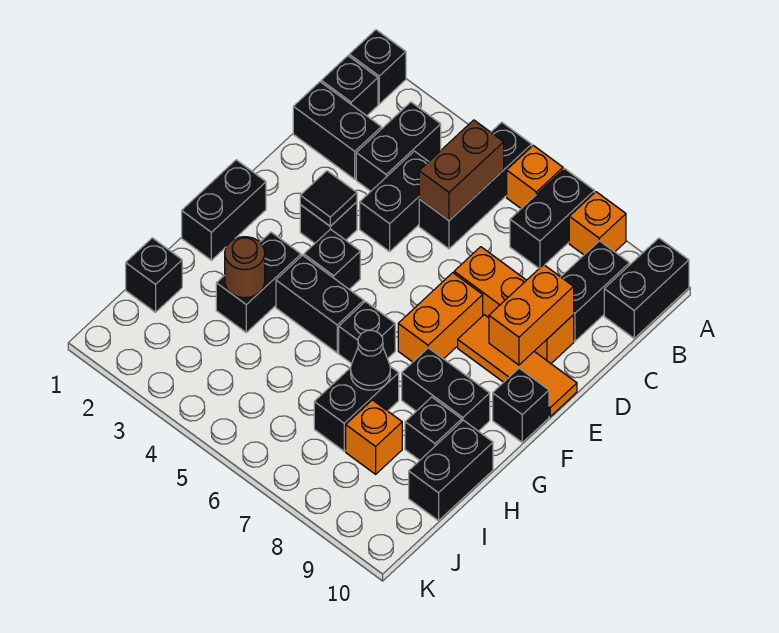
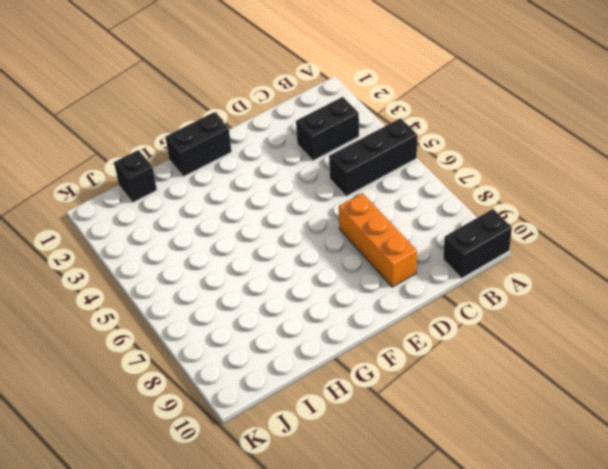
none -> black brick A1 level 1
none -> orange brick A6 level 1
none -> black brick A7:B7 level 1
none -> orange brick A8 level 1

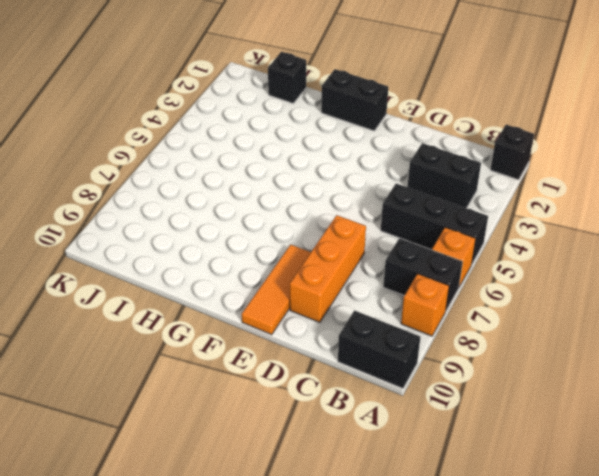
none -> black brick B1 level 1
none -> black brick B9:C9 level 1
none -> black brick C1:C2 level 1
none -> black brick C4:D4 level 1

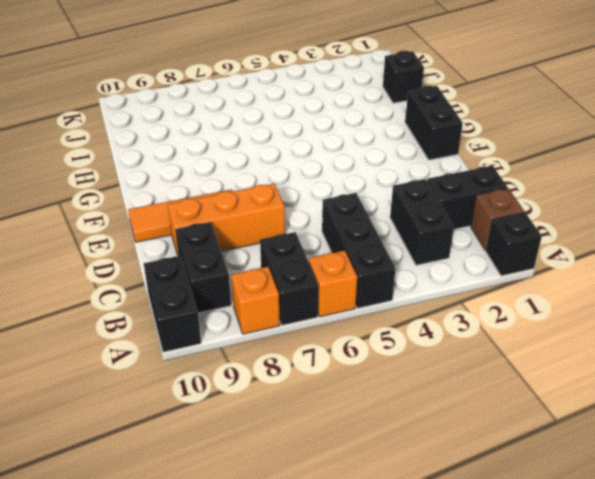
brown brick B1 level 1 -> black brick B1 level 1
none -> black brick C4:D4 level 1
none -> black brick E3 level 1
none -> orange brick E7:F7 level 1
none -> black brick F4 level 1

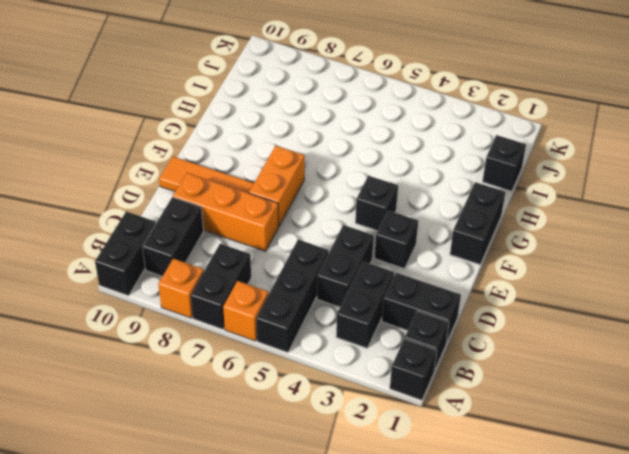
none -> black brick F10 level 1
none -> black brick G3:H3 level 1
none -> black brick G4:G5 level 1
none -> black brick G6 level 1

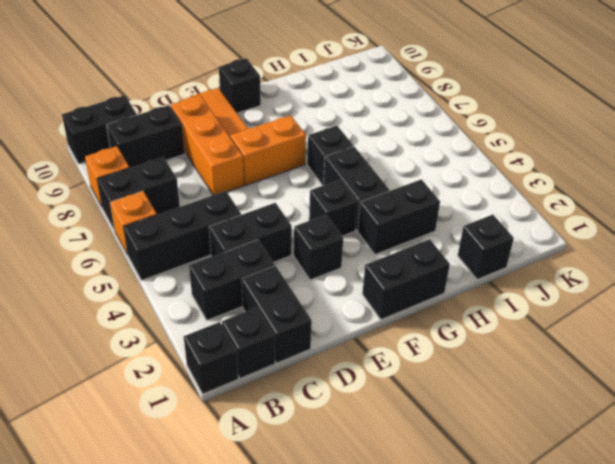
none -> black brick G8:G9 level 1
none -> black brick H7:I7 level 1
none -> black brick H9 level 1
none -> black brick H10:I10 level 1

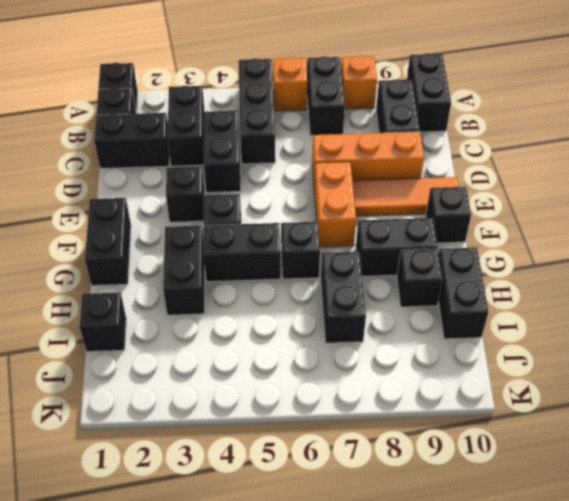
none -> orange brick I8 level 1
none -> brown brick B5:C5 level 2
none -> orange brick D9:E9 level 2
none -> black tile E3 level 2

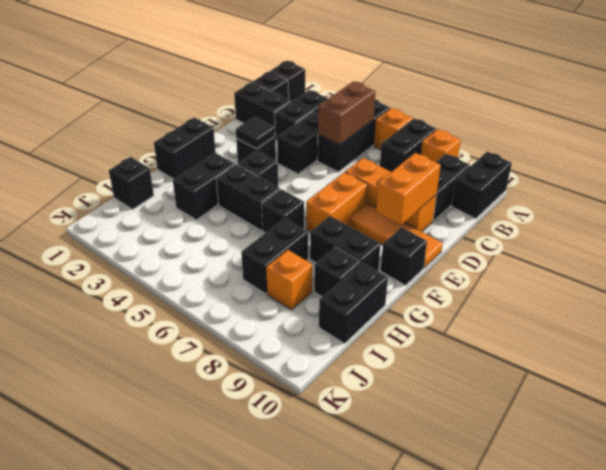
none -> brown round brick H3 level 2
none -> black cone H7 level 2

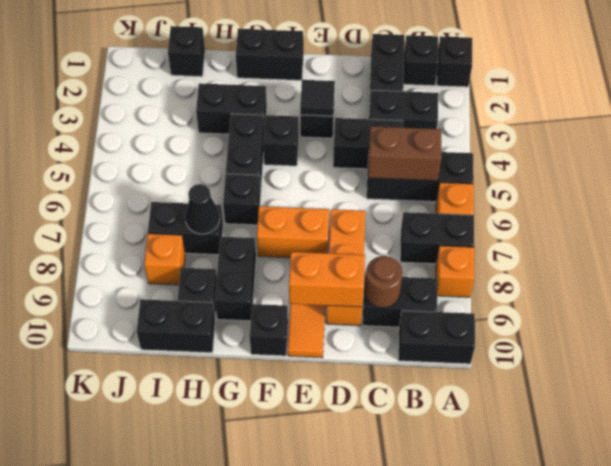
brown round brick C9 level 2 -> brown round brick H3 level 2

